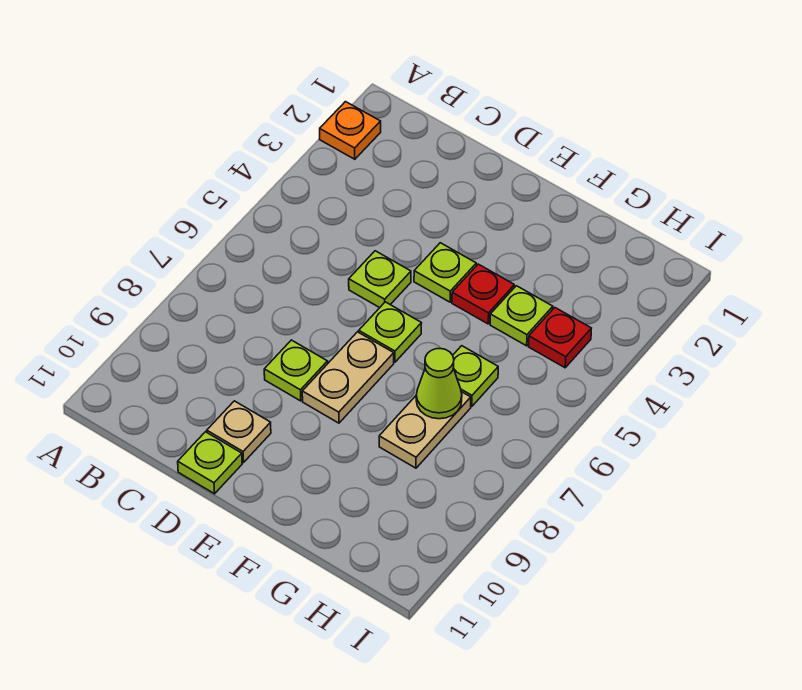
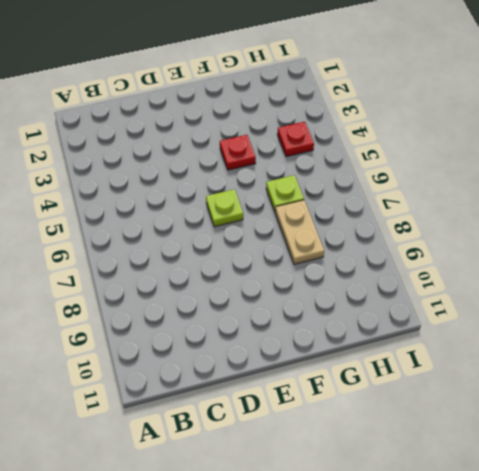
none -> orange plate A2 level 1
none -> lime plate D5 level 1
none -> lime plate D8 level 1

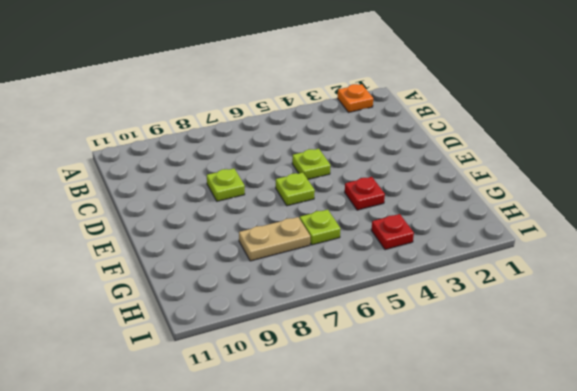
none -> tan plate D10 level 1
none -> lime plate D11 level 1
none -> lime plate E4 level 1

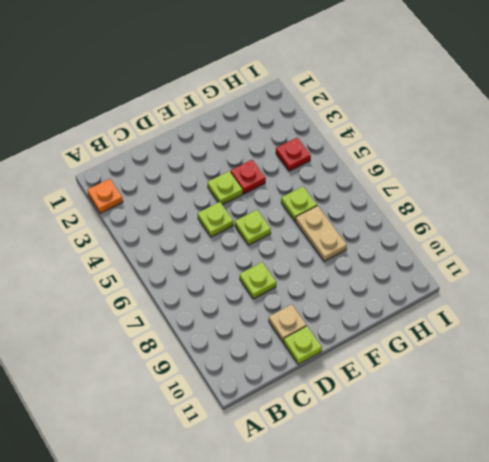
none -> tan plate E7:E8 level 1
none -> lime plate G4 level 1
none -> lime cone G7 level 2

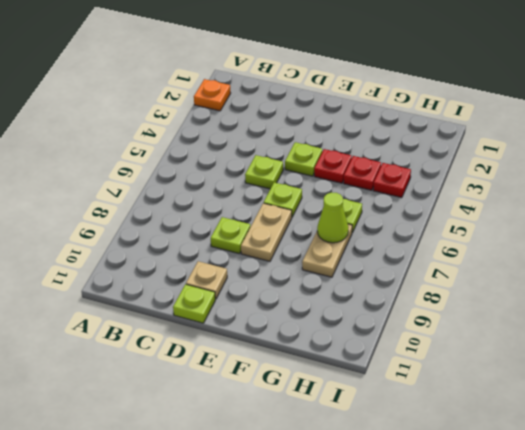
red plate G4 level 1 -> lime plate G4 level 1

